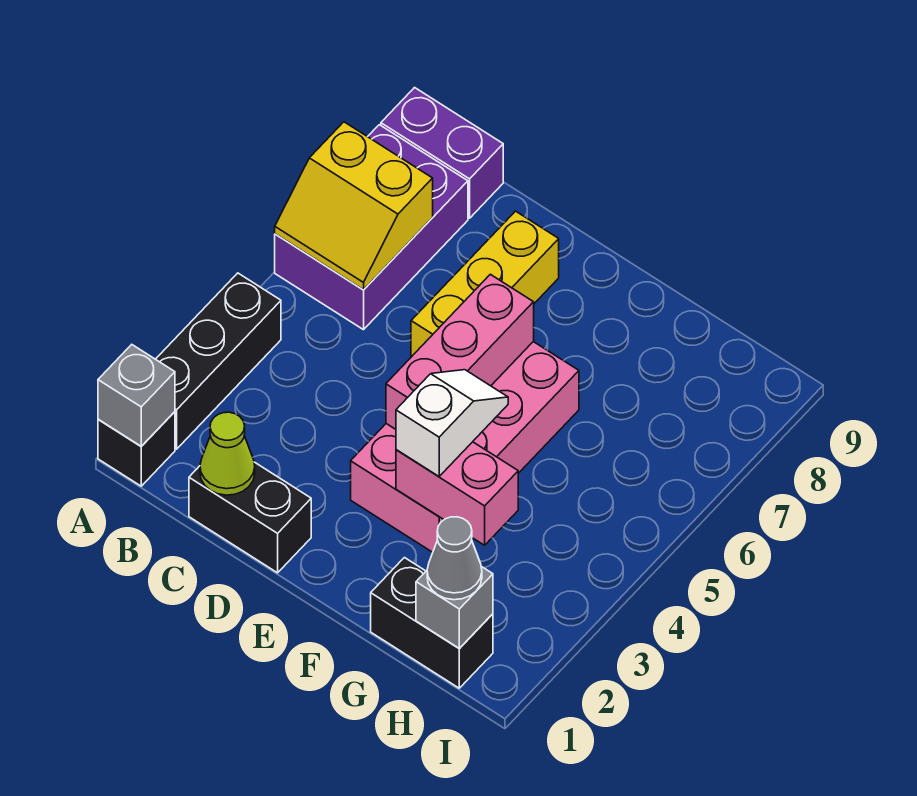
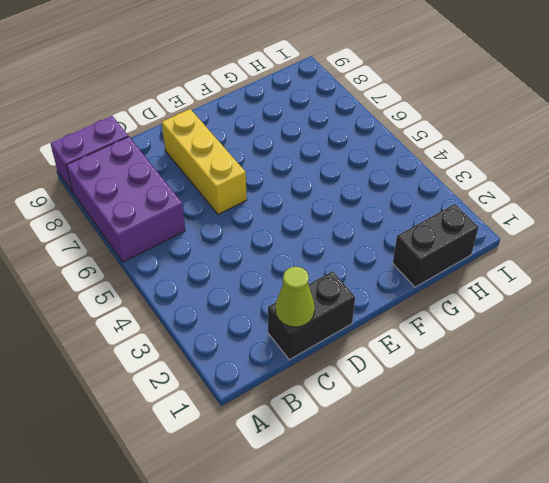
none -> black brick A1 level 1
none -> black brick A2:A4 level 1
none -> pink brick E3:F6 level 1

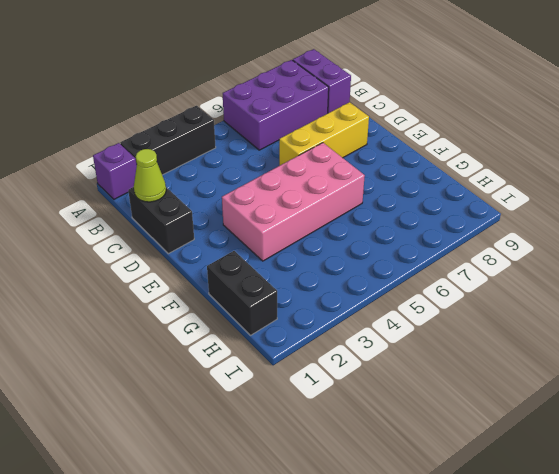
purple brick A1 level 1 -> black brick A1 level 1
none -> grey brick A1 level 2
none -> yellow slope A6:B7 level 2 top 7
none -> pink brick E4:E6 level 2

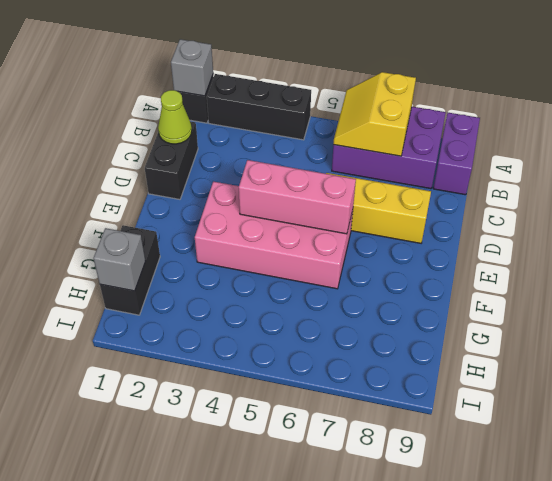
none -> pink brick F3:G3 level 2
none -> white slope F3:F4 level 3 top 3
none -> grey cone H1 level 3

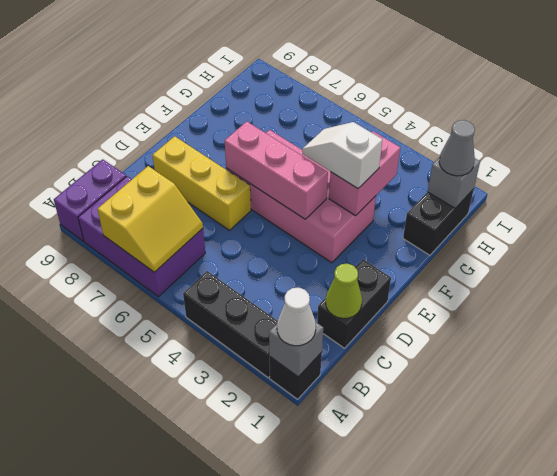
white cone A1 level 3 -> none

